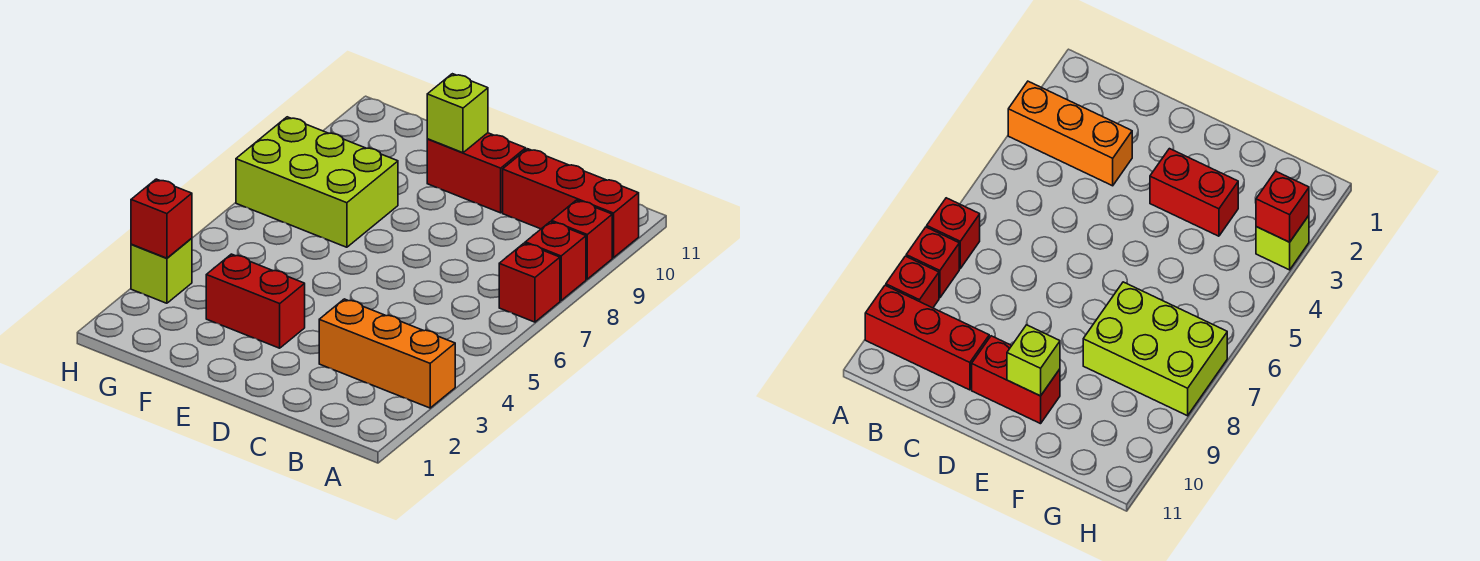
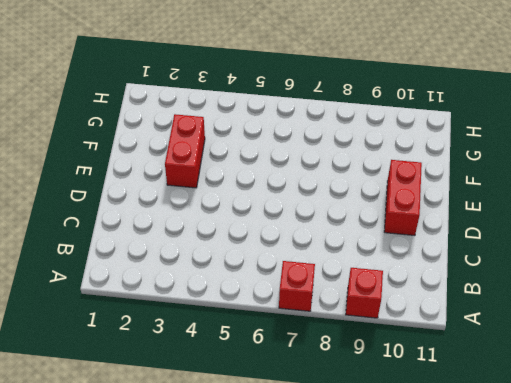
none -> orange brick A3:C3 level 1
none -> red brick A8 level 1

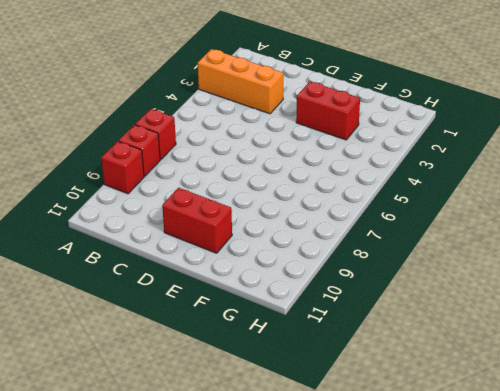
none -> red brick A10:C10 level 1
none -> lime brick F7:H8 level 1

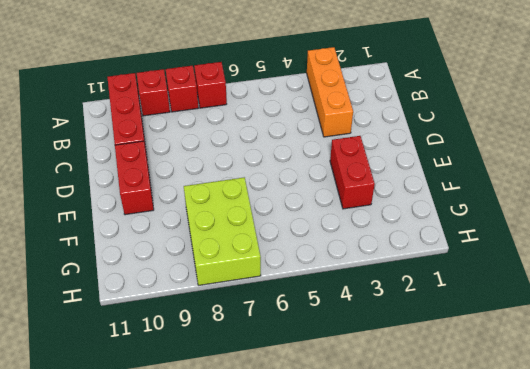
none -> lime brick H3 level 1
none -> lime brick E10 level 2

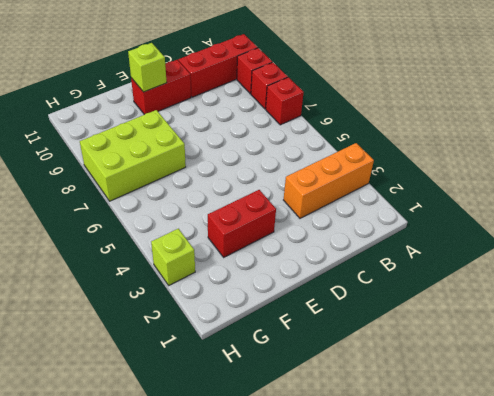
none -> red brick H3 level 2

